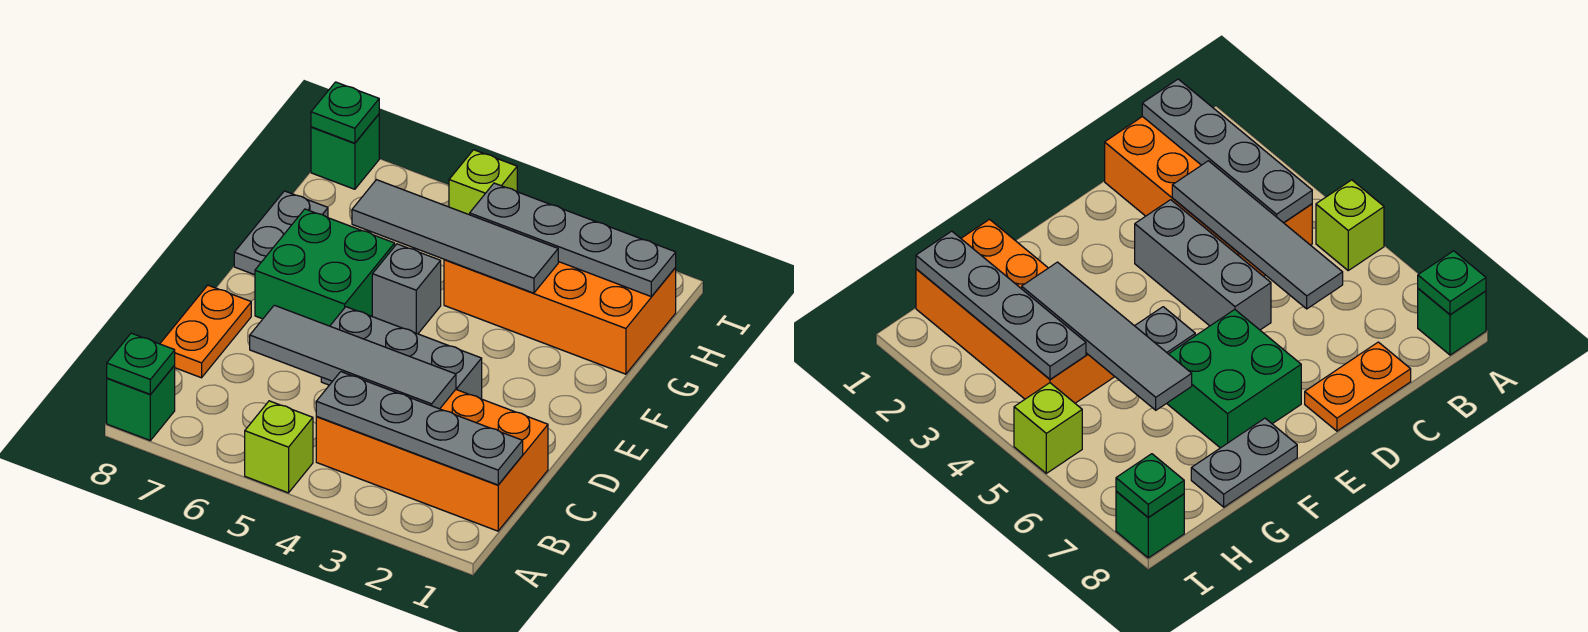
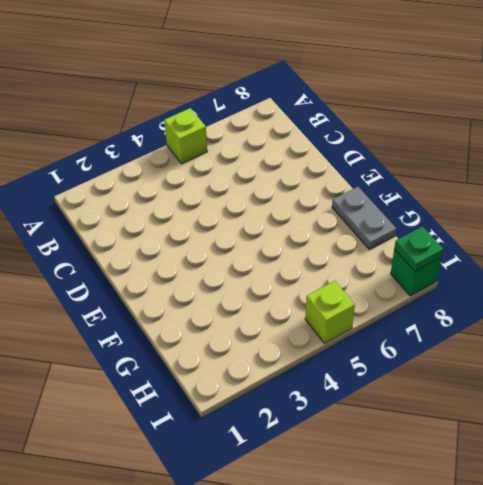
none -> green brick A8 level 1
none -> orange brick B1:C4 level 1
none -> orange plate C8:D8 level 1

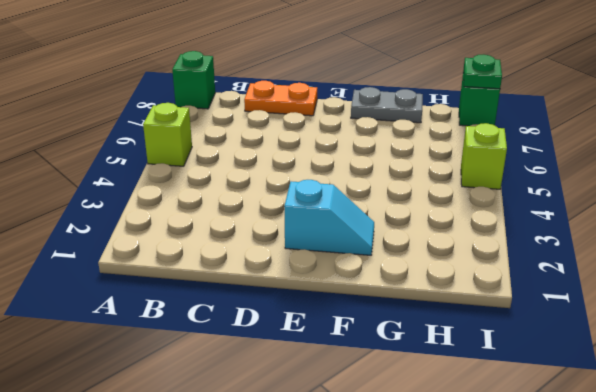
cyan slope E2:F2 level 1 top E -> none
none -> orange brick B1:C4 level 1
none -> grey brick D3:D5 level 1
none -> green brick E6:F7 level 1

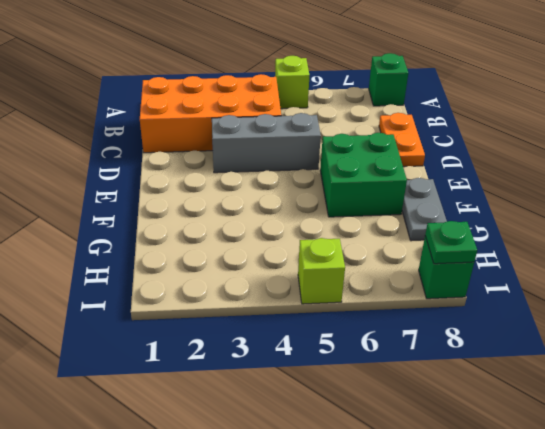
none -> grey brick F5 level 1
none -> orange brick G1:H4 level 1
none -> green plate A8 level 2

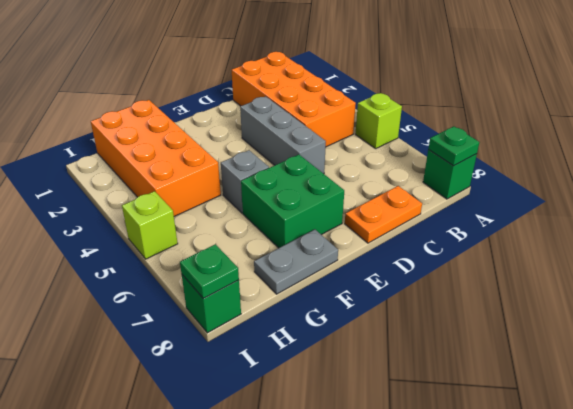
none -> grey plate B1:B4 level 2
none -> grey tile C3:C6 level 2
none -> grey tile G3:G6 level 2

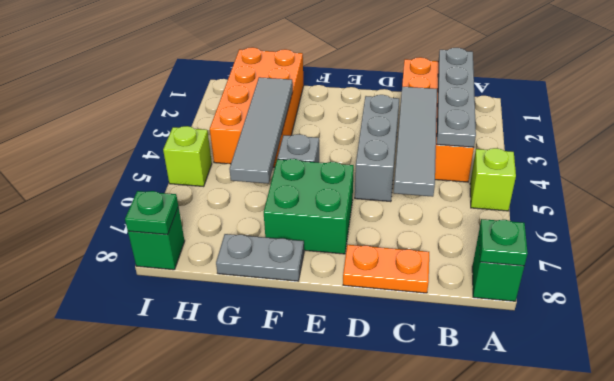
none -> grey plate H1:H4 level 2

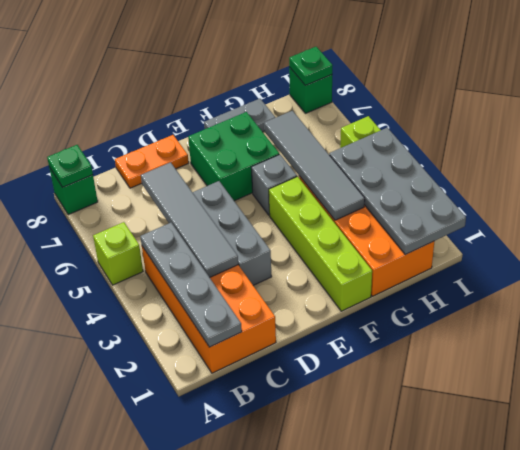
lime brick F1:F4 level 1 -> none
grey plate H1:I4 level 2 -> grey plate H1:H4 level 2

